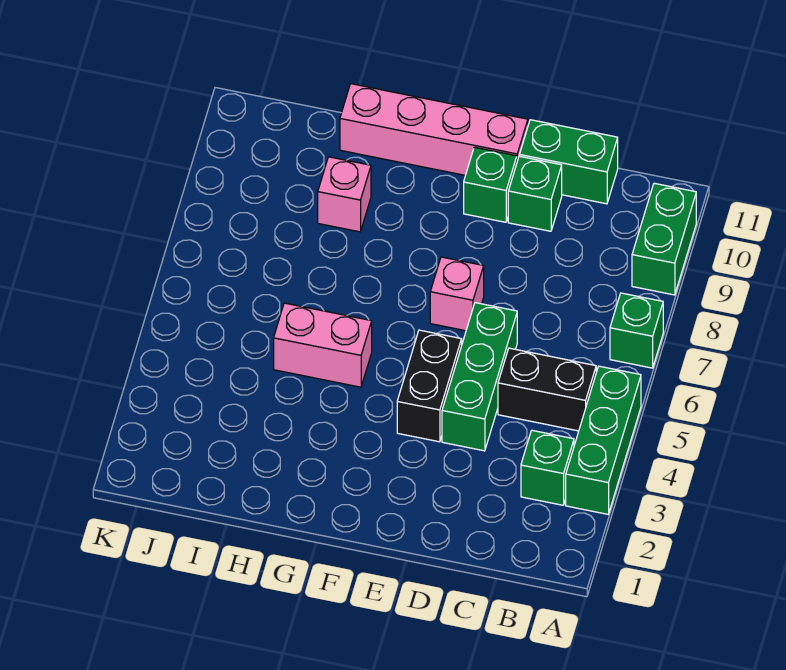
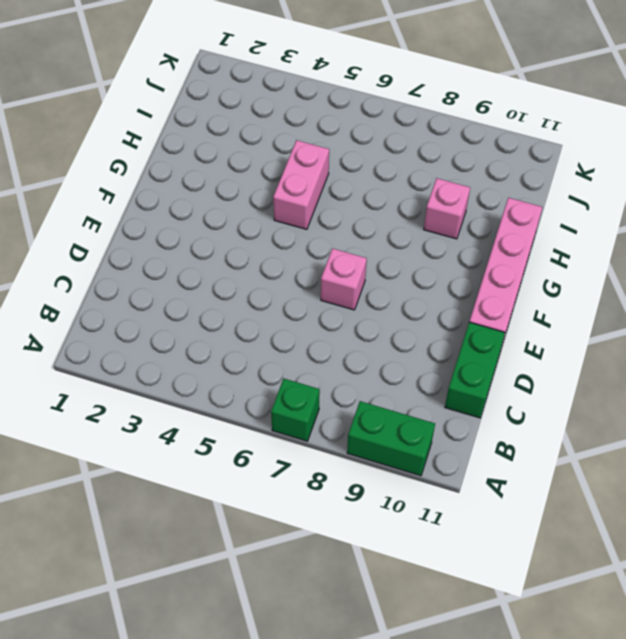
none -> green brick A3:A5 level 1
none -> green brick B3 level 1
none -> black brick B5:C5 level 1

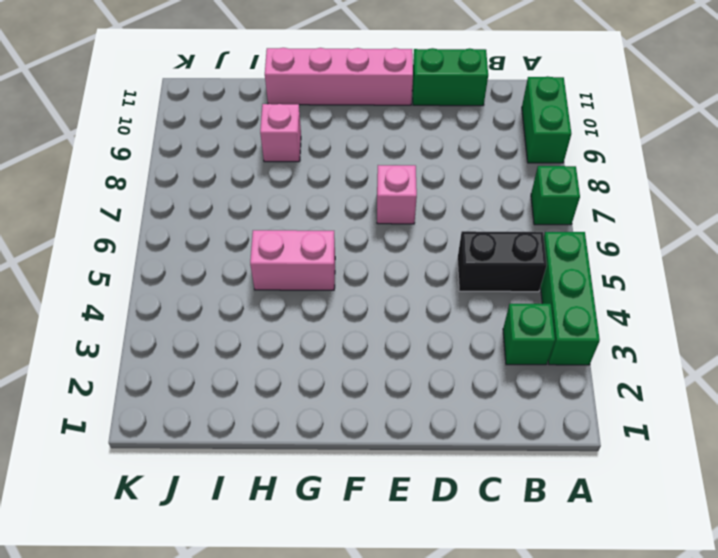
none -> green brick D4:D6 level 1
none -> green brick D10 level 1
none -> black brick E4:E5 level 1

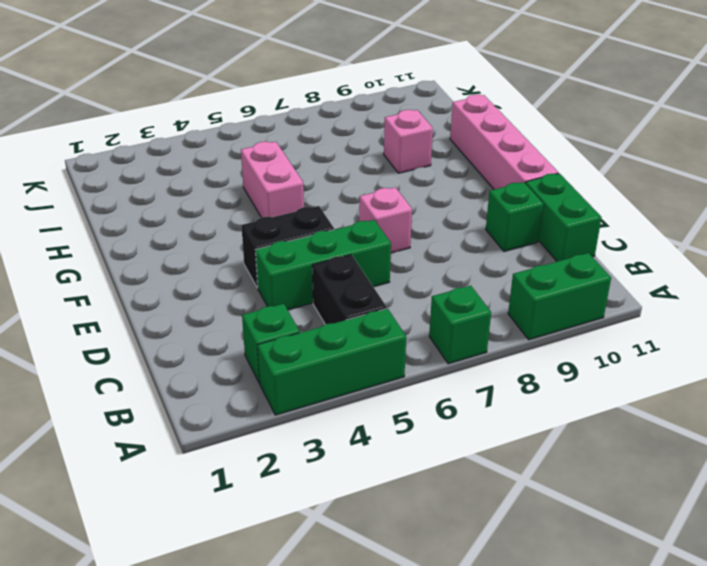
none -> green brick E10 level 1

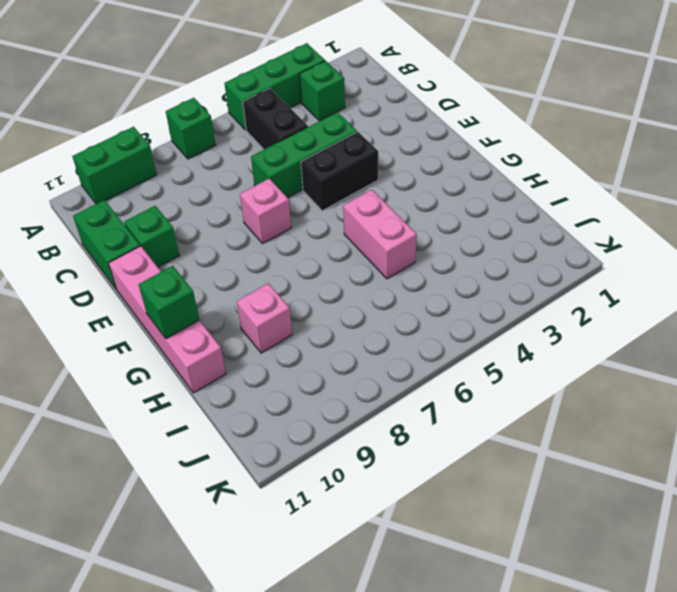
green brick G11 level 2 -> green brick E10 level 1

